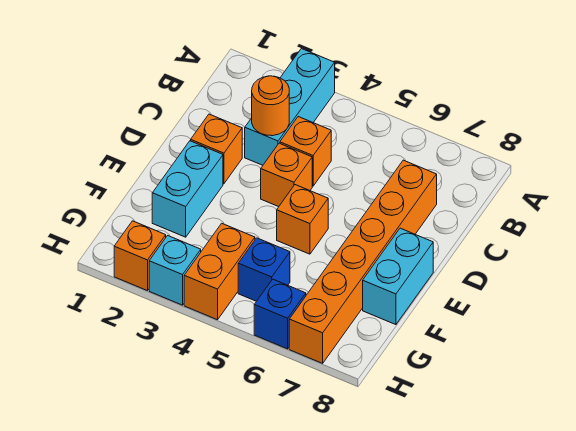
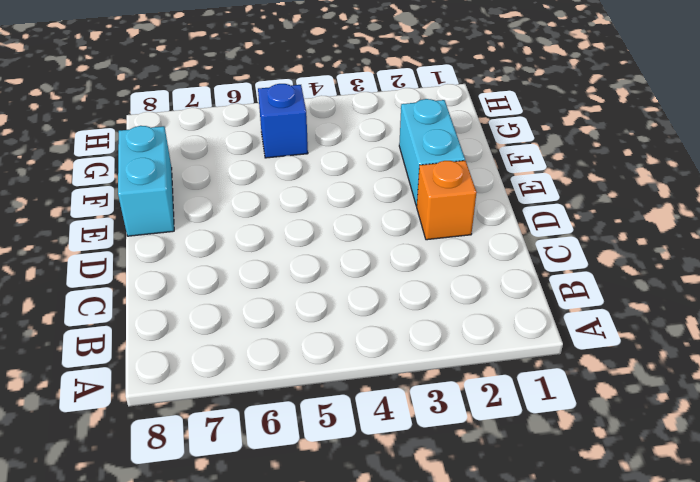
none -> cyan brick A3:C3 level 1
none -> orange brick C4 level 1
none -> orange brick C7:H7 level 1

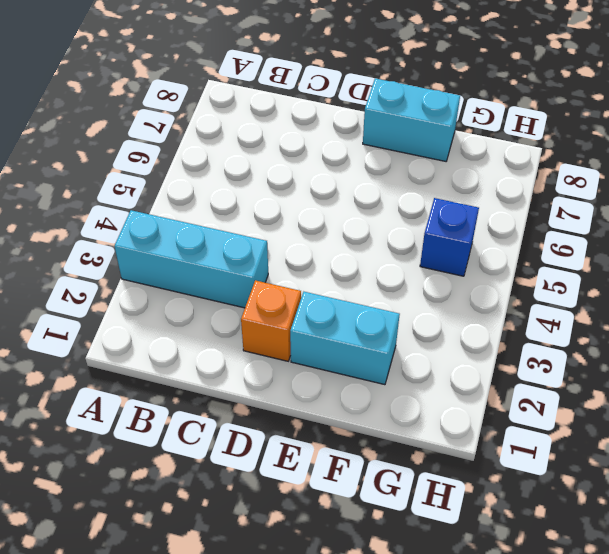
none -> orange brick C4 level 1
none -> orange brick C7:H7 level 1
none -> orange brick D4 level 1

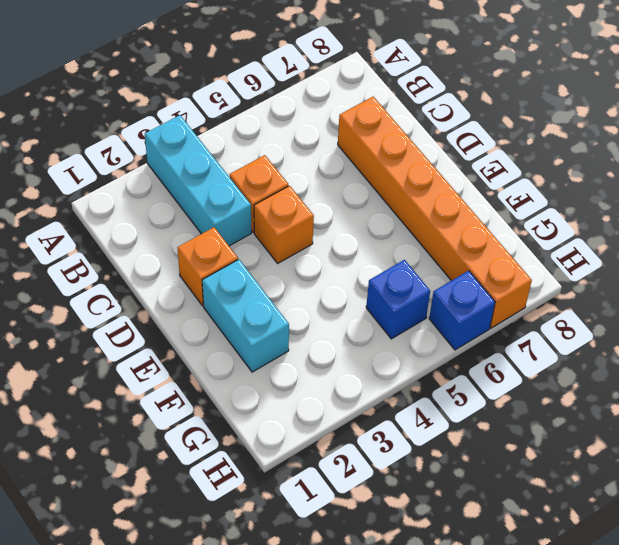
none -> orange brick E5 level 1
none -> cyan brick E8:F8 level 1
none -> orange brick G4:H4 level 1

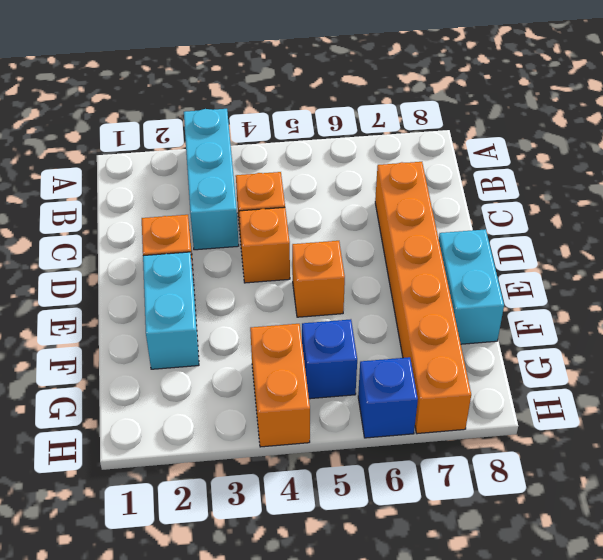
none -> orange brick H2 level 1
none -> cyan brick H3 level 1
none -> orange round brick C3 level 2

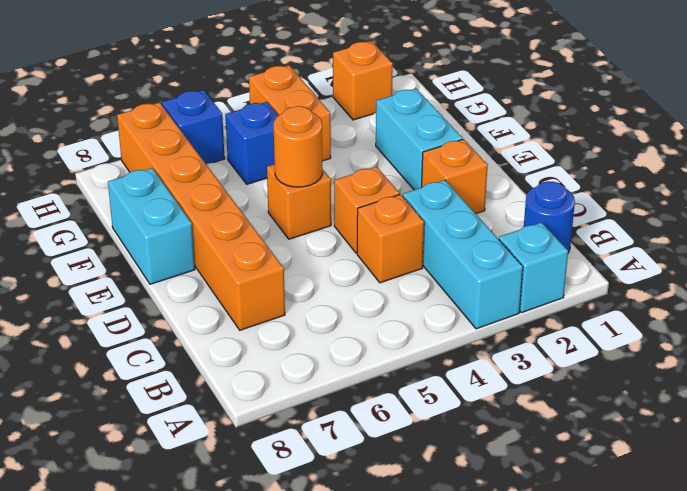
cyan brick A2 level 1 -> cyan brick H3 level 1
blue round brick B1 level 1 -> none
orange round brick E5 level 2 -> orange round brick C3 level 2

